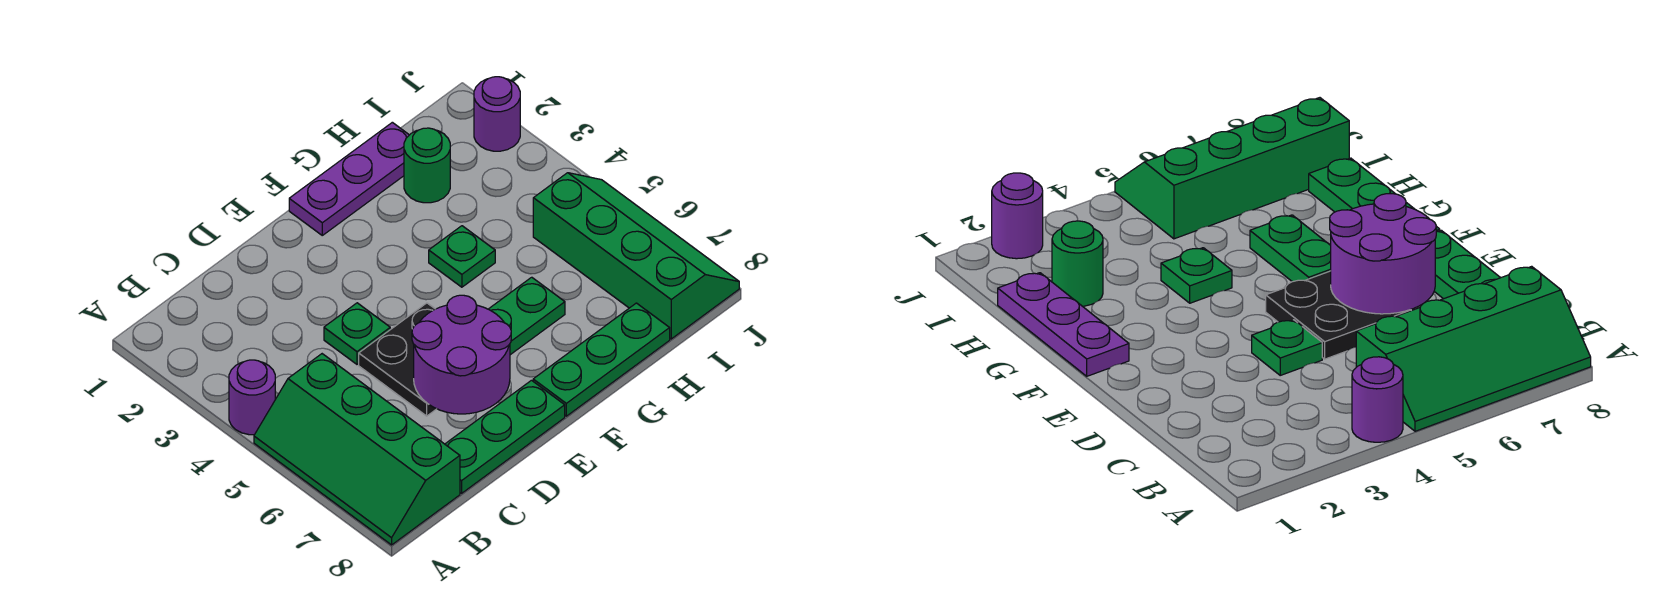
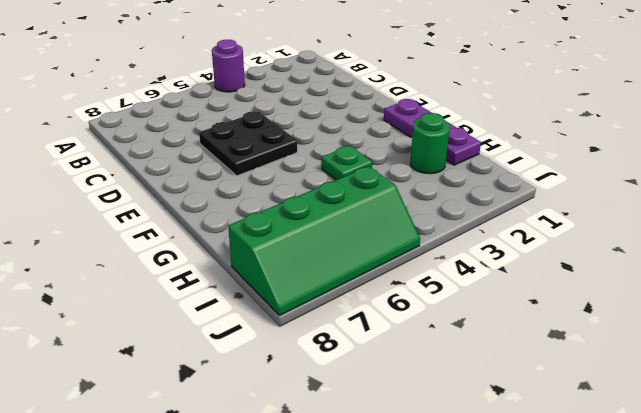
none -> green slope A5:B8 level 1 top B
none -> green plate C8:E8 level 1
none -> green plate D4 level 1

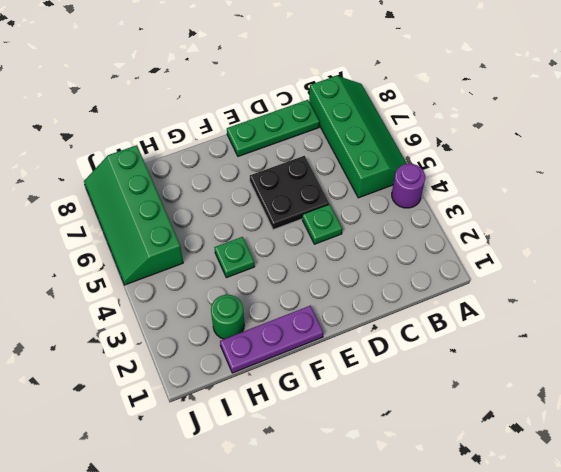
none -> green plate F6:G6 level 1
none -> green plate F8:H8 level 1
none -> purple round brick J2 level 1

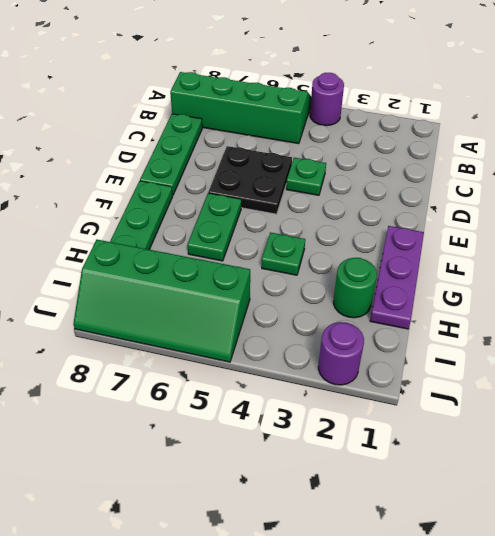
none -> purple round brick D6:E7 level 2

